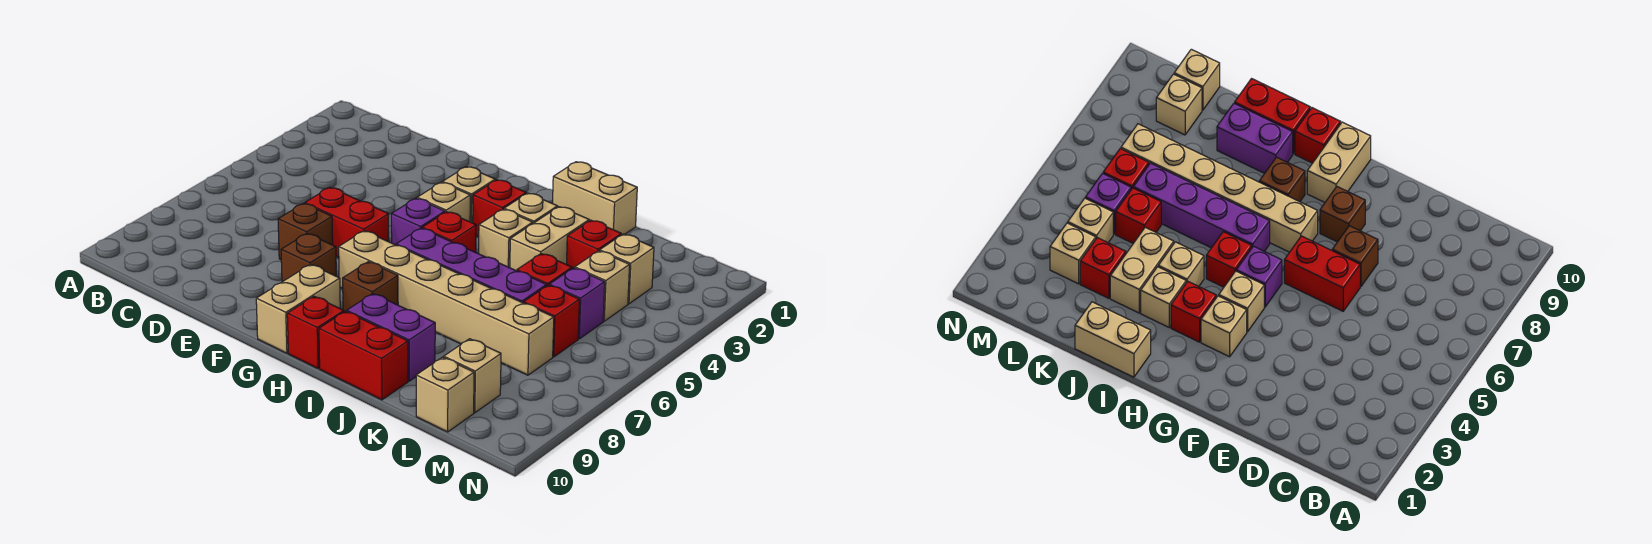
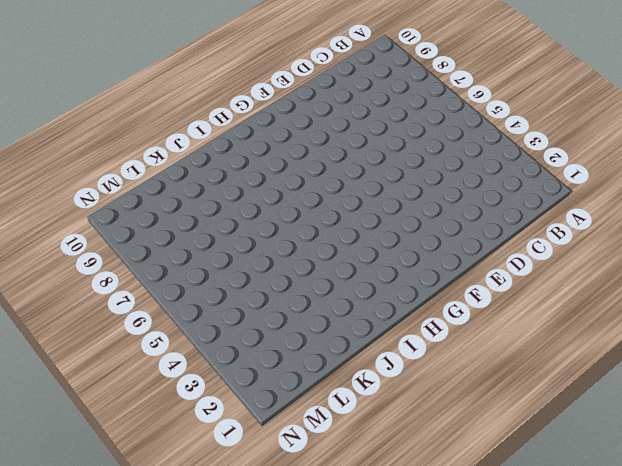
none -> red brick E6:F6 level 1
none -> brown brick E7 level 1
none -> brown brick F8 level 1

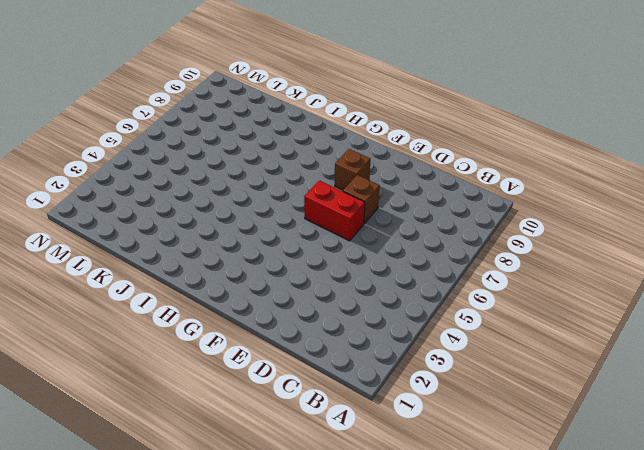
none -> tan brick G3 level 1
none -> tan brick G4 level 1
none -> purple brick G5 level 1

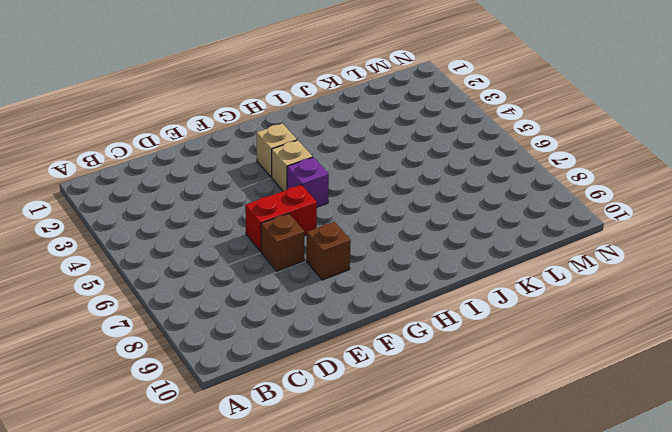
none -> tan brick G7:L7 level 1
none -> tan brick G9:G10 level 1
none -> red brick H3 level 1

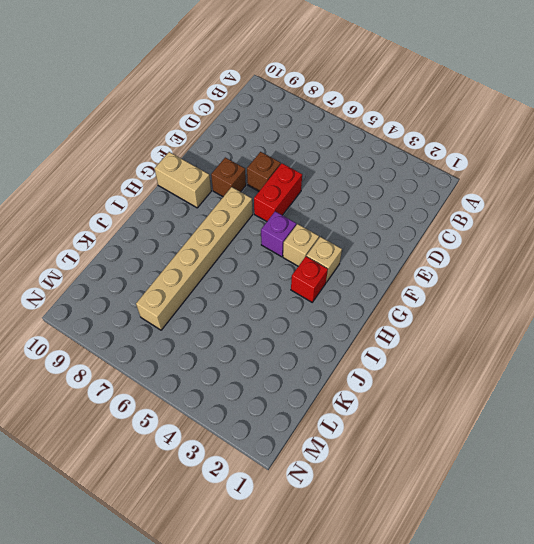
none -> red brick H5 level 1
none -> purple brick H6:K6 level 1
none -> brown brick H8 level 1

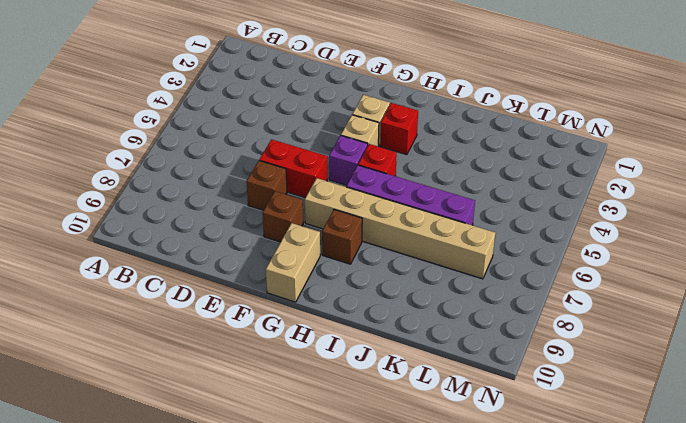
none -> red brick H10 level 1
none -> tan brick I1:J1 level 1
none -> tan brick I3 level 1

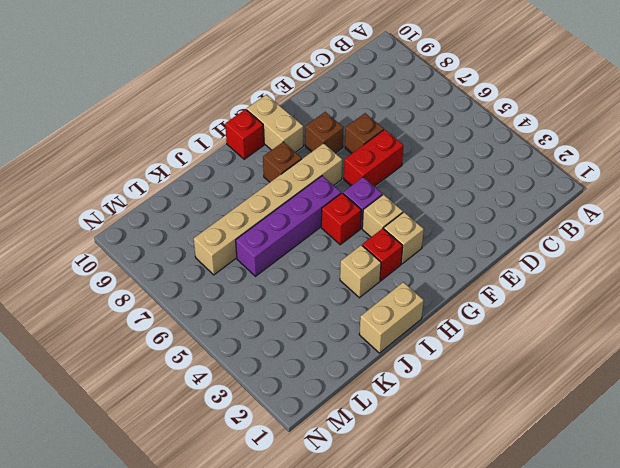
none -> tan brick I4 level 1
none -> purple brick I9:J9 level 1
none -> red brick I10:J10 level 1

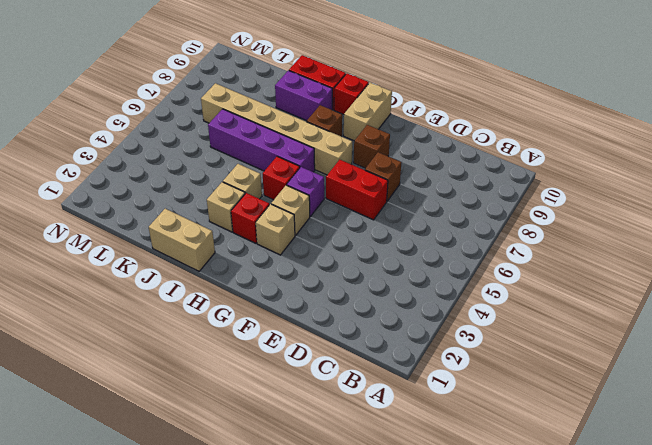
none -> tan brick J3:J4 level 1
none -> red brick K3 level 1
none -> red brick K5 level 1

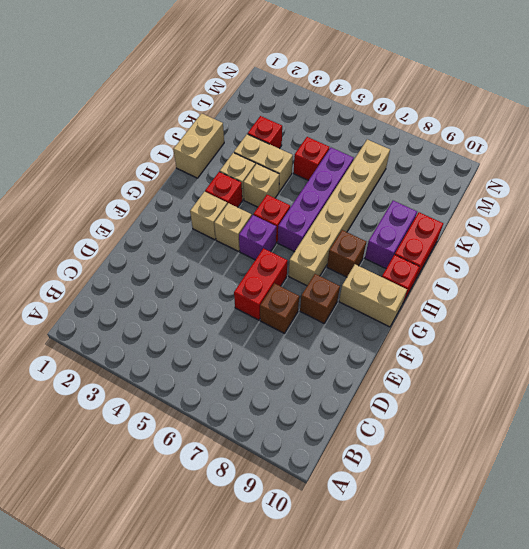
none -> tan brick L3 level 1
none -> tan brick L4 level 1
none -> purple brick L5 level 1

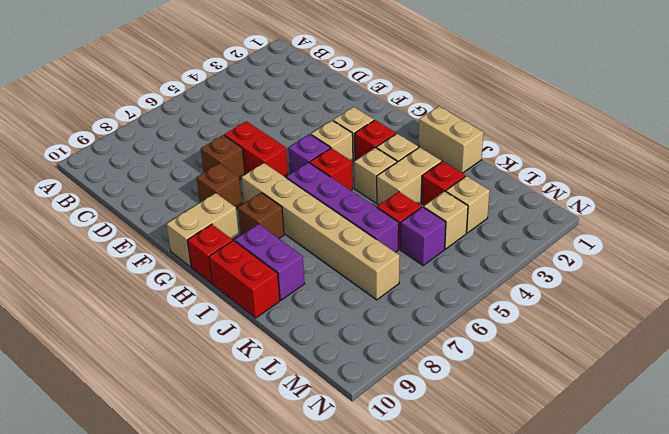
none -> red brick L6 level 1
none -> tan brick L9 level 1
none -> tan brick L10 level 1

